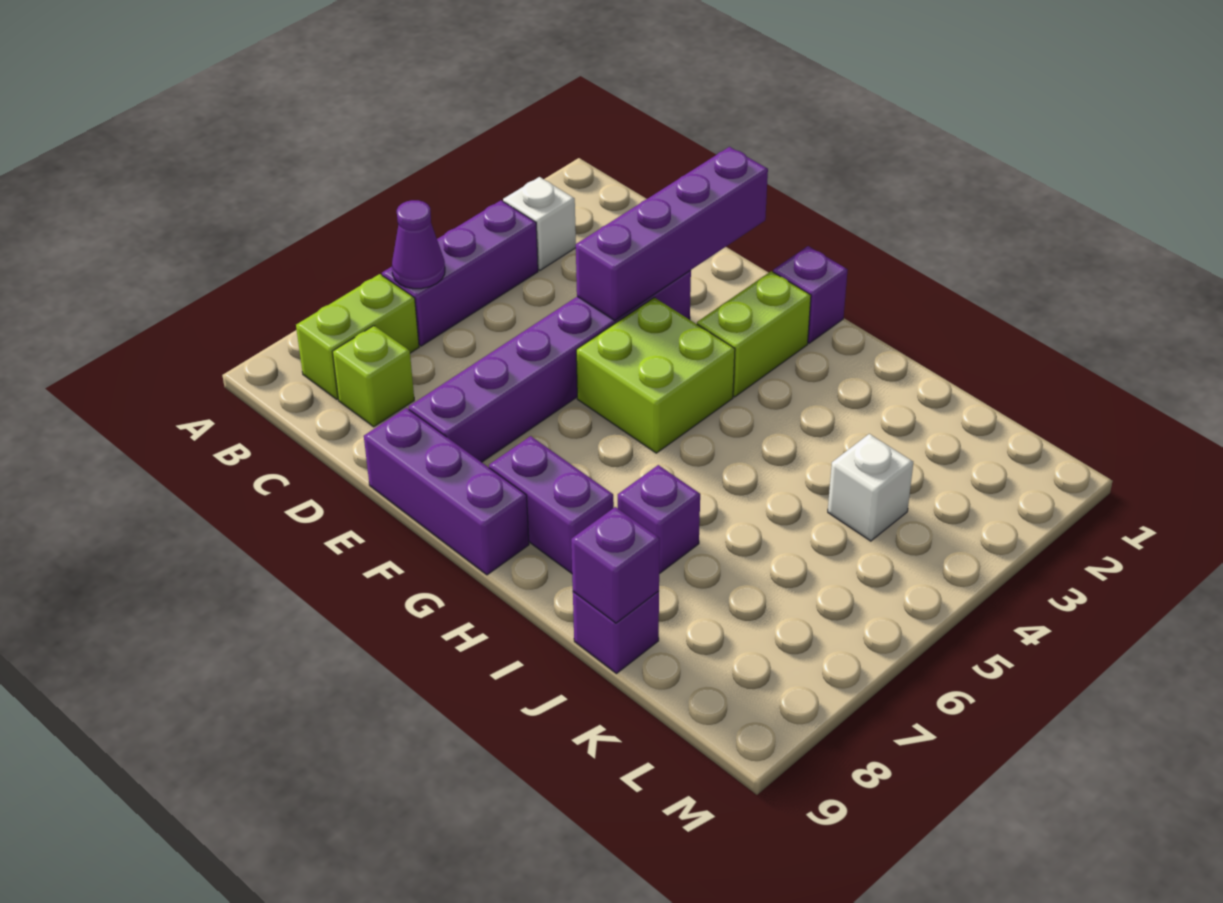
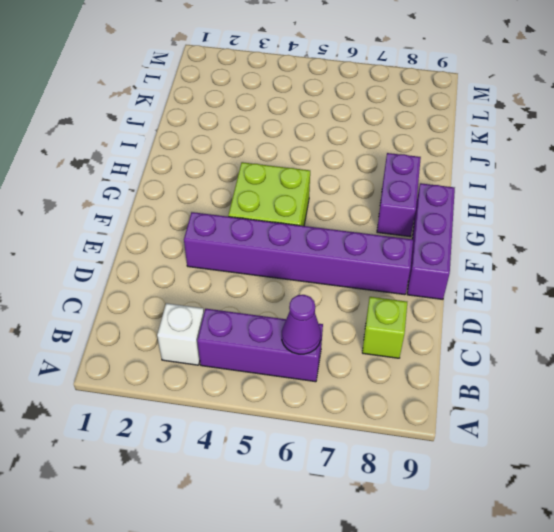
none -> lime brick B7:B8 level 1
none -> purple brick G1 level 1
none -> lime brick G2:G3 level 1

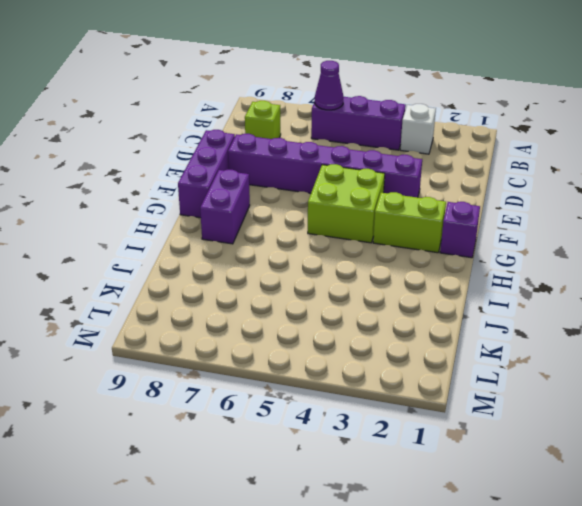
none -> lime brick B7:B8 level 1
none -> purple brick I7 level 1
none -> purple brick J9 level 1

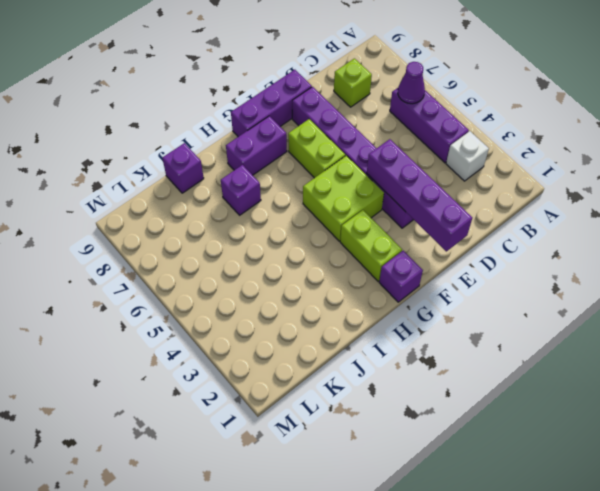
lime brick F6:F7 level 1 -> lime brick B7:B8 level 1
none -> white brick K4 level 1
none -> purple brick J9 level 2

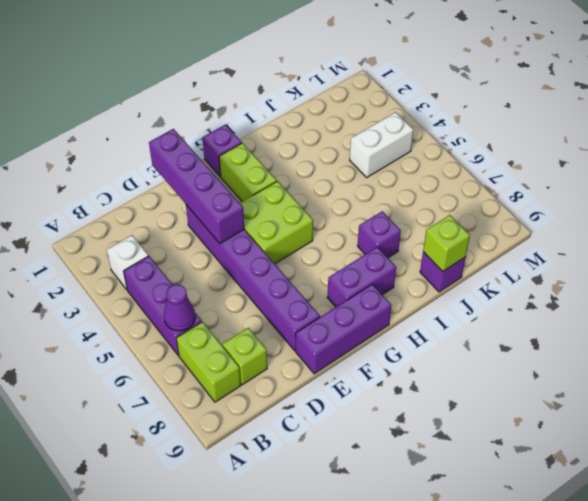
lime brick J9 level 2 -> purple brick J9 level 2
white brick K4:L4 level 1 -> white brick K4 level 1

